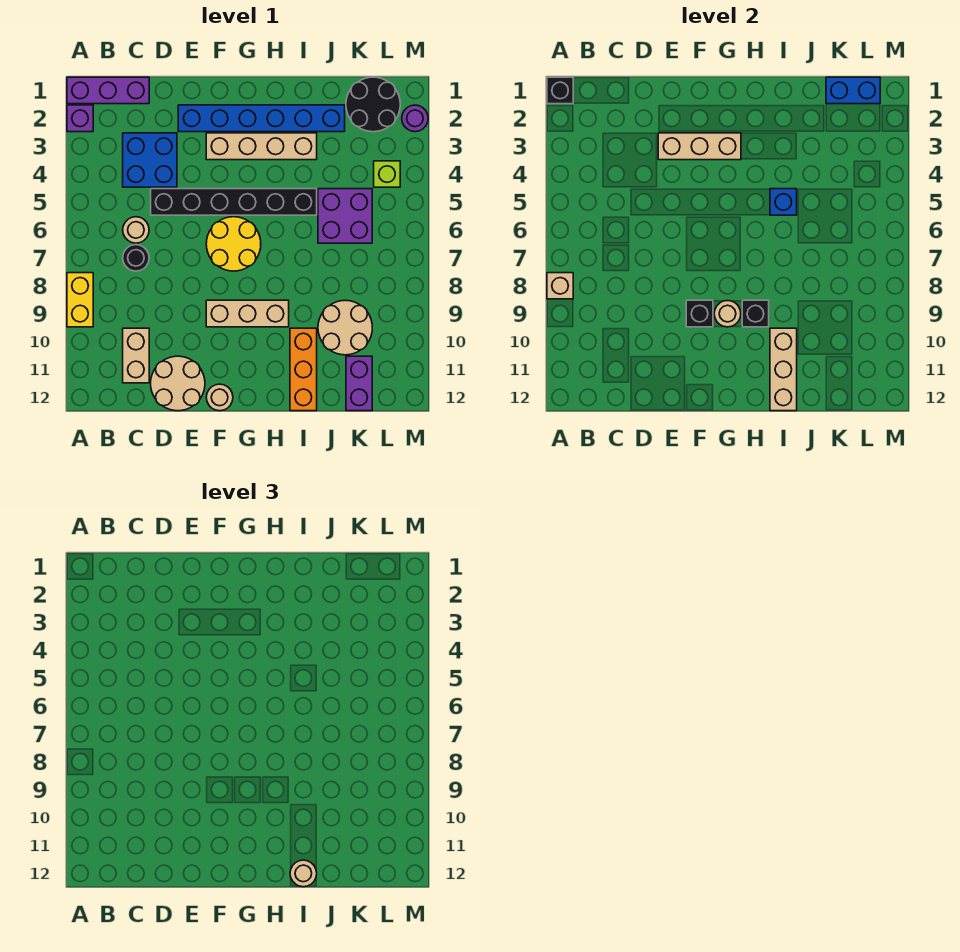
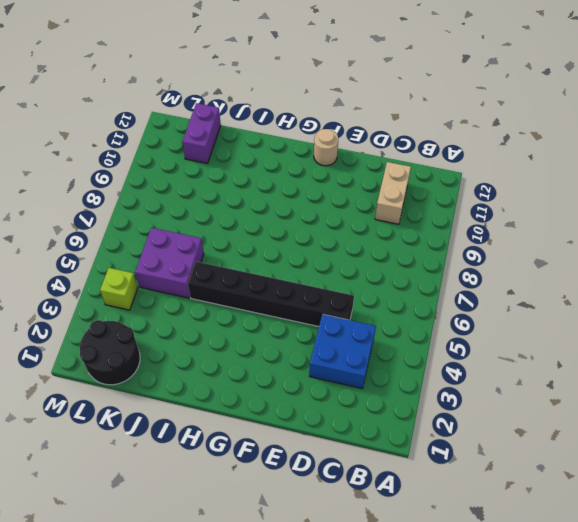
none -> purple brick A1:C1 level 1
none -> purple brick A2 level 1
none -> yellow brick A8:A9 level 1
none -> tan round brick C6 level 1

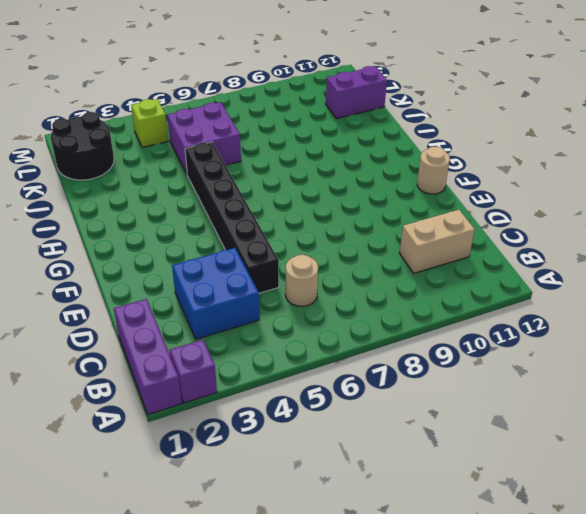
none -> yellow brick A8:A9 level 1
none -> black round brick C7 level 1
none -> tan round brick D11:E12 level 1
none -> blue brick E2:J2 level 1

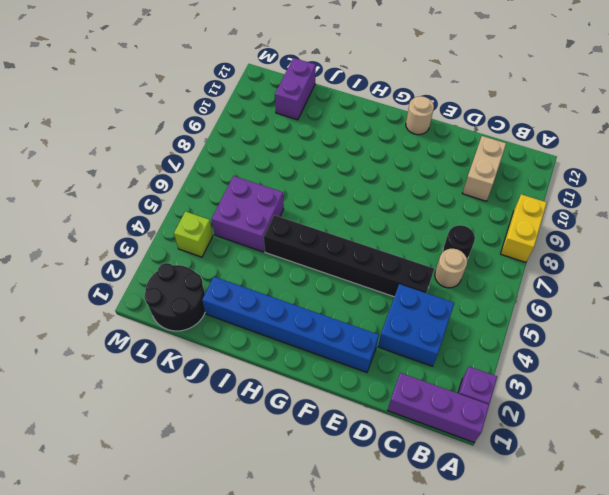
none -> tan round brick D11:E12 level 1
none -> tan brick F3:I3 level 1
none -> yellow round brick F6:G7 level 1
none -> tan brick F9:H9 level 1

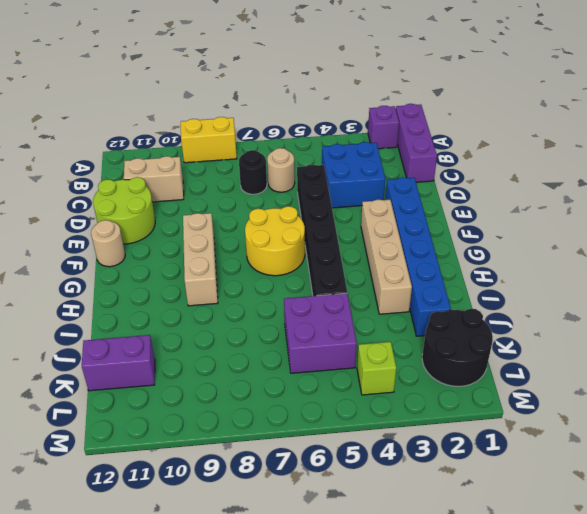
lime round brick D11:E12 level 1 -> tan round brick D11:E12 level 1
none -> orange brick I10:I12 level 1
none -> tan round brick J9:K10 level 1
none -> purple round brick M2 level 1
none -> black brick A1 level 2

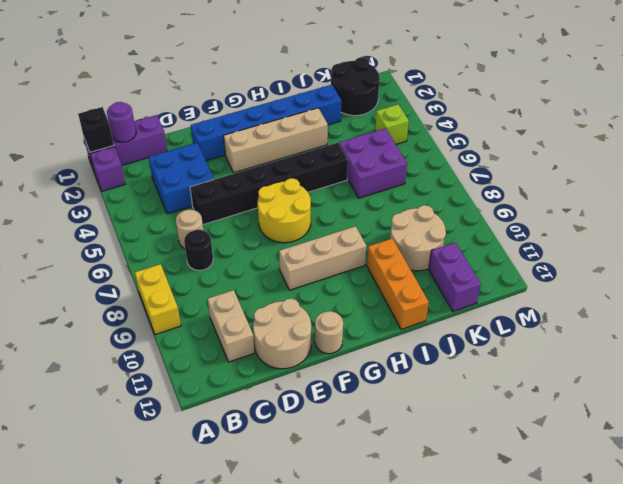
purple round brick B1 level 2 -> purple round brick M2 level 1
none -> tan brick A8 level 2
none -> tan brick E3:G3 level 2
none -> black brick F9 level 2
none -> tan round brick G9 level 2

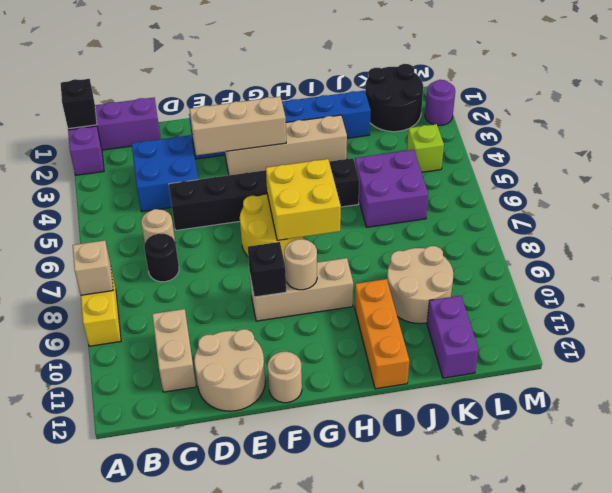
yellow brick G6:H7 level 2 -> none
none -> black brick H9 level 2
none -> blue brick I5 level 2
none -> tan brick I10:I12 level 2
none -> blue brick K1:L1 level 2

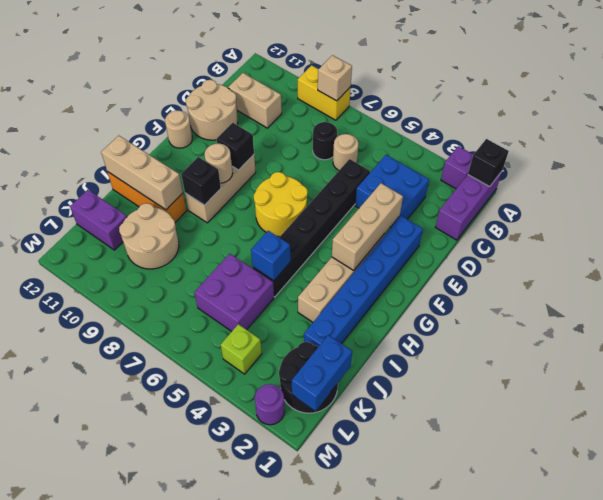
none -> tan round brick I12 level 3

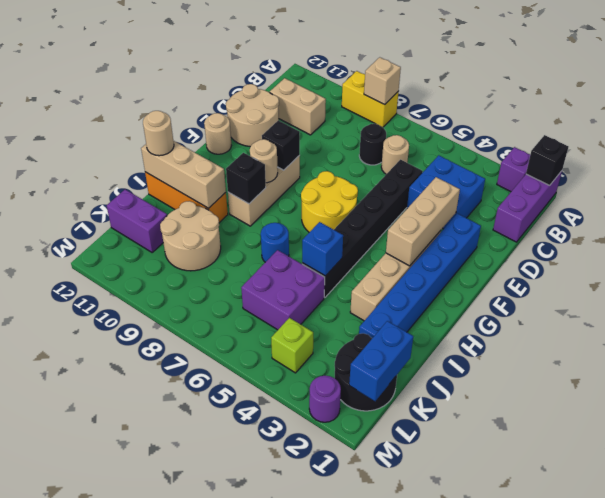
blue round brick I7 level 1 -> none

